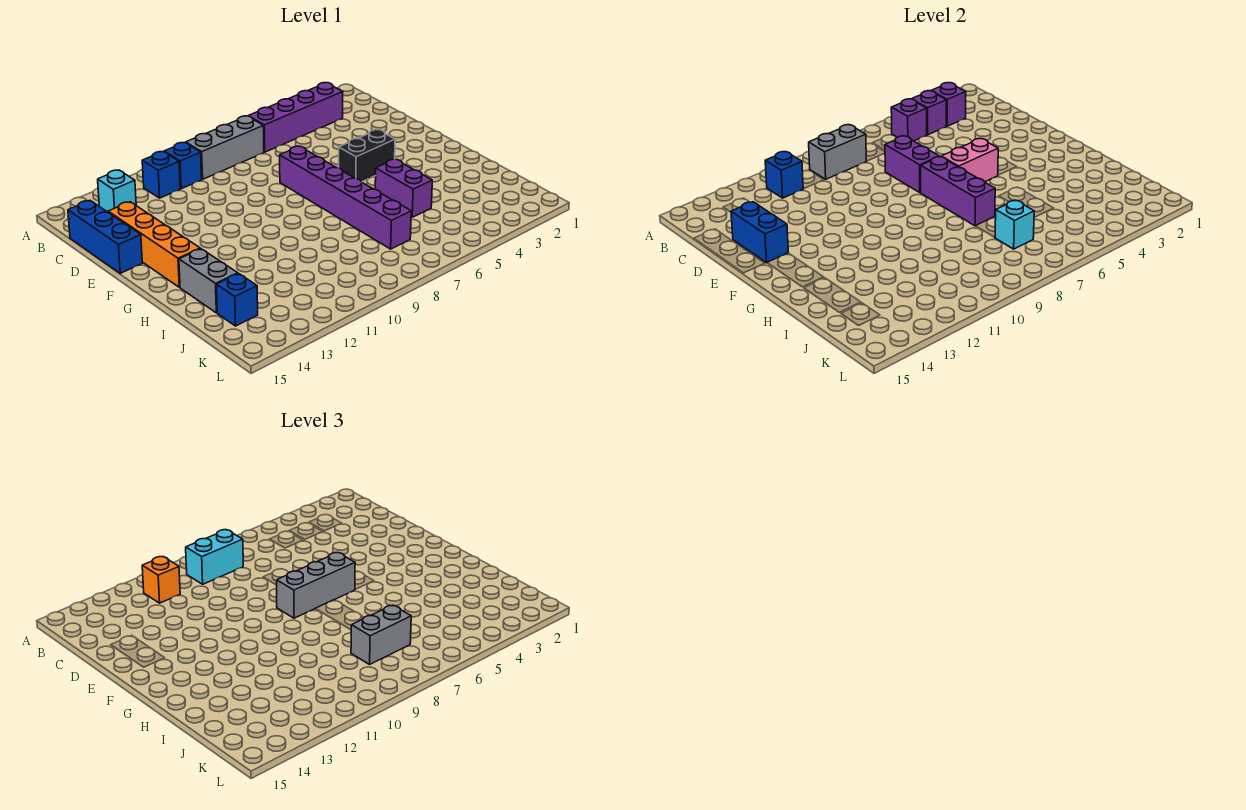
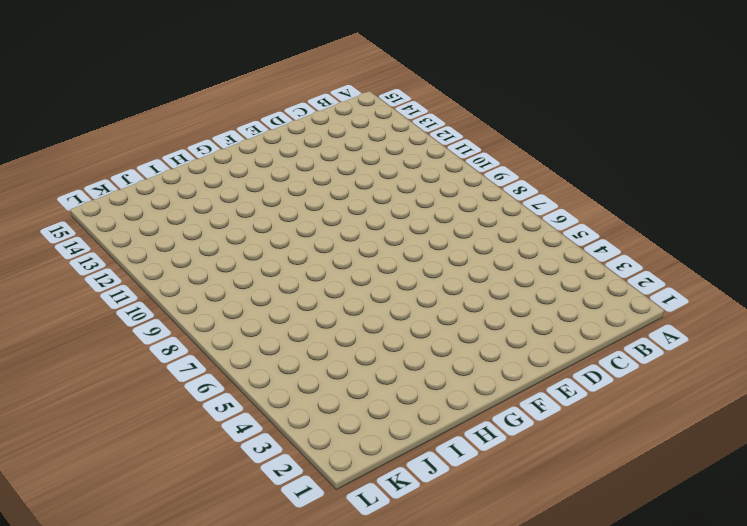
none -> purple brick B3:B6 level 1
none -> grey brick B7:B9 level 1
none -> blue brick B10 level 1

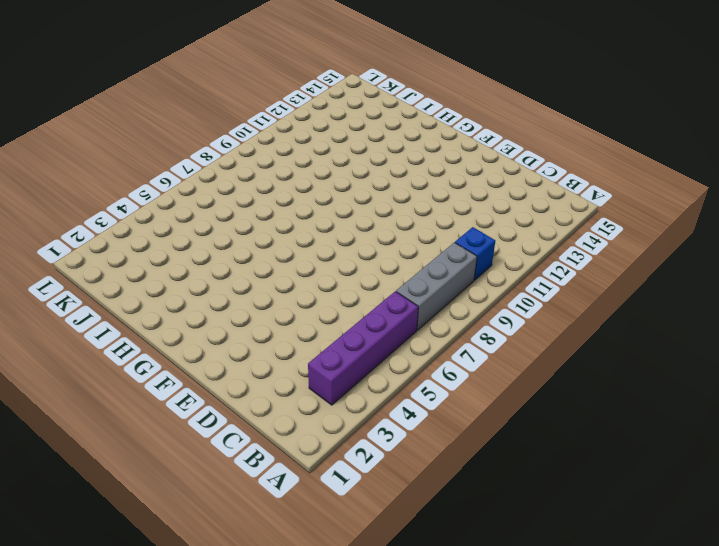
none -> blue brick B11 level 1
none -> cyan brick B13 level 1
none -> blue brick C15:E15 level 1

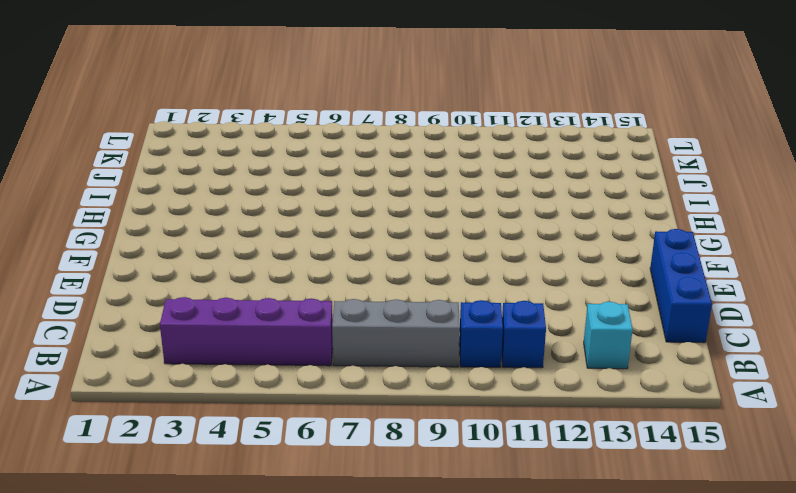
none -> orange brick D14:G14 level 1
none -> purple brick E7:J7 level 1
none -> black brick F4:F5 level 1

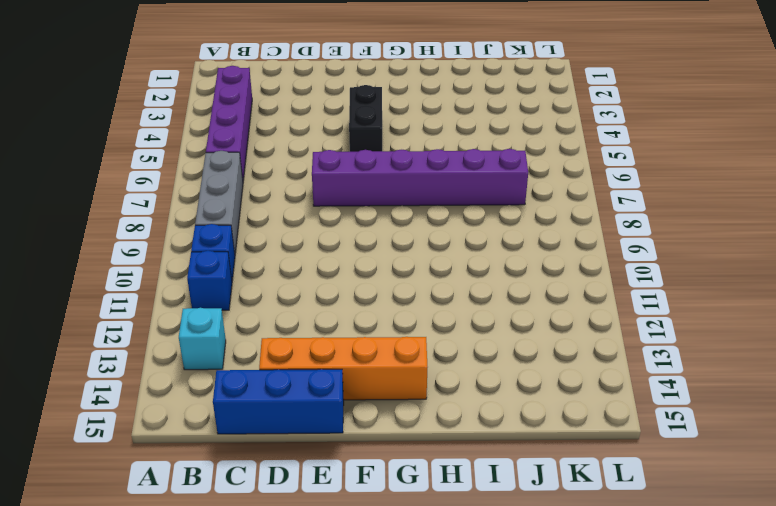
none -> purple brick H5:I5 level 1
none -> grey brick H14:I14 level 1
none -> blue brick J14 level 1

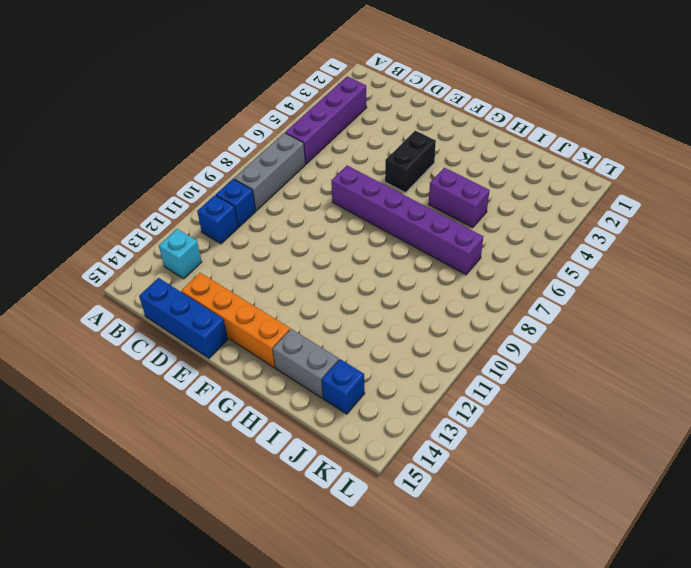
none -> purple brick B3 level 2
none -> purple brick B4 level 2
none -> purple brick B5 level 2

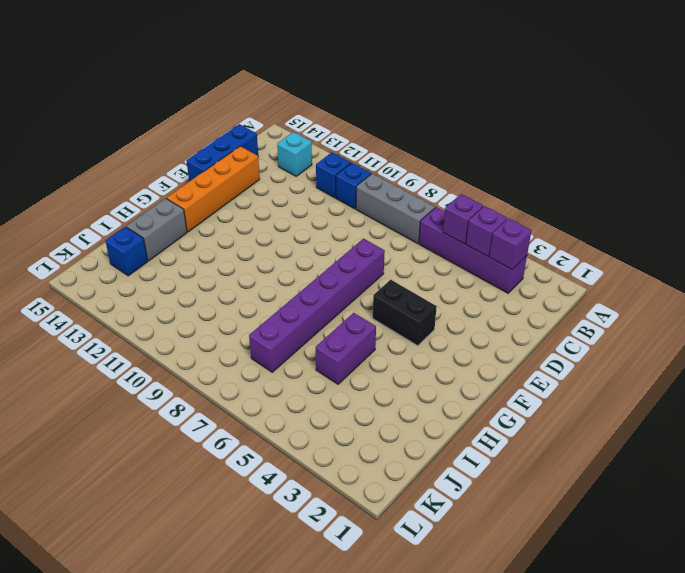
none -> grey brick B8:B9 level 2
none -> blue brick B11 level 2
none -> purple brick D7:E7 level 2

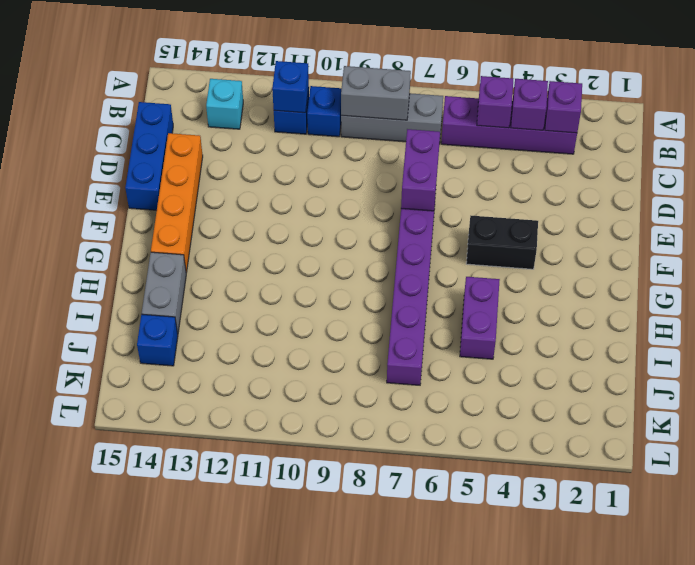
none -> blue brick D14:E14 level 2
none -> pink brick F5:F6 level 2
none -> purple brick F7:H7 level 2

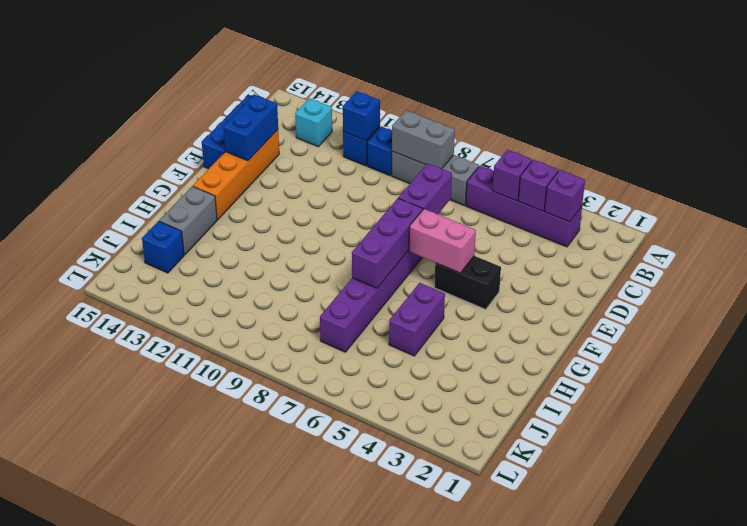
none -> cyan brick J7 level 2
none -> cyan brick B8:B9 level 3
none -> orange brick B11 level 3

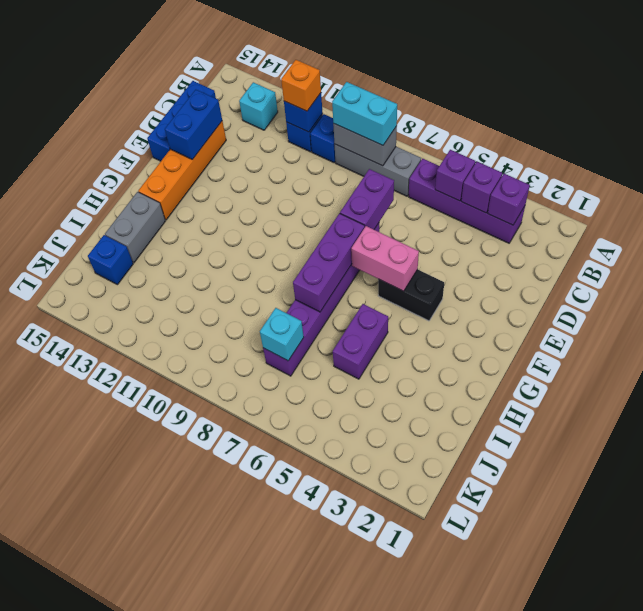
none -> grey brick F6:F8 level 3
none -> grey brick J7:J8 level 3

